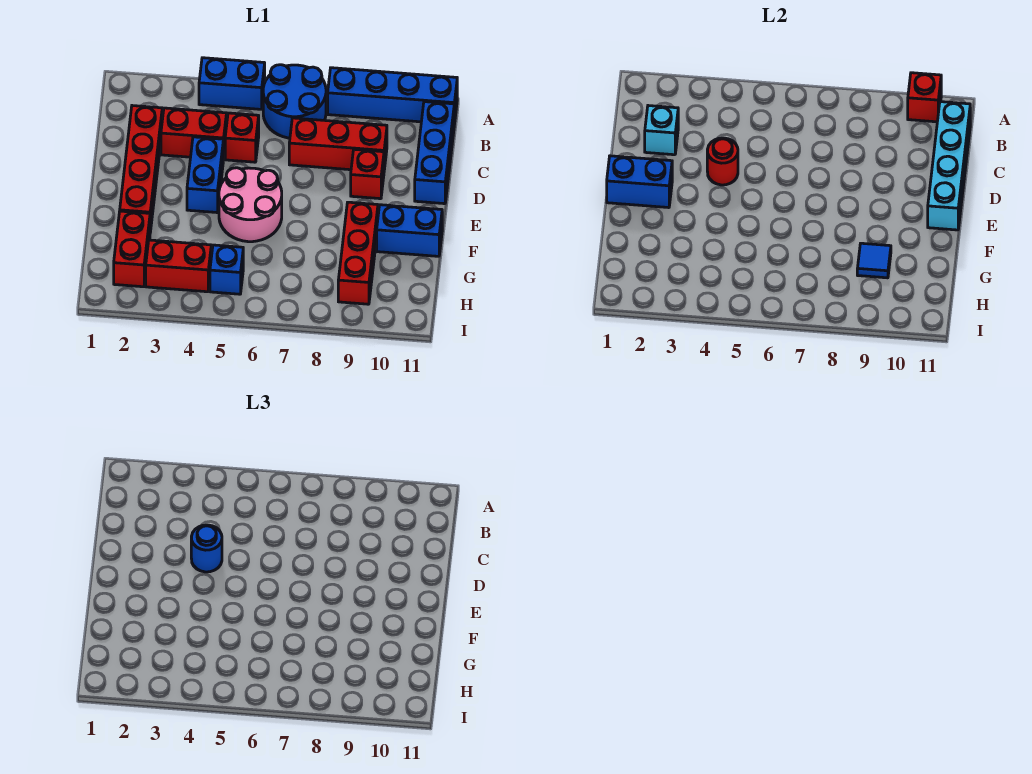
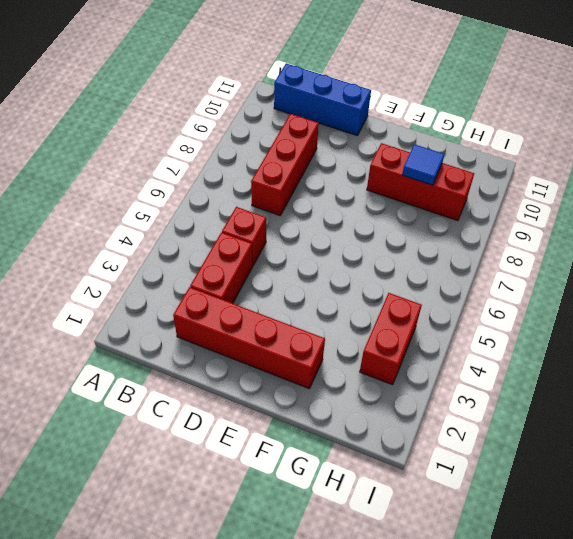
none -> blue brick A4:A5 level 1
none -> blue round brick A6:B7 level 1
none -> blue brick A8:A11 level 1

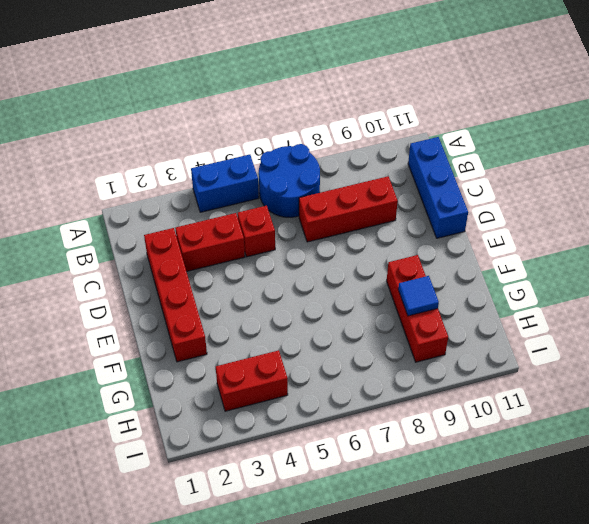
none -> blue brick A8:A11 level 1
none -> blue brick D4:E4 level 1
none -> red brick D9 level 1

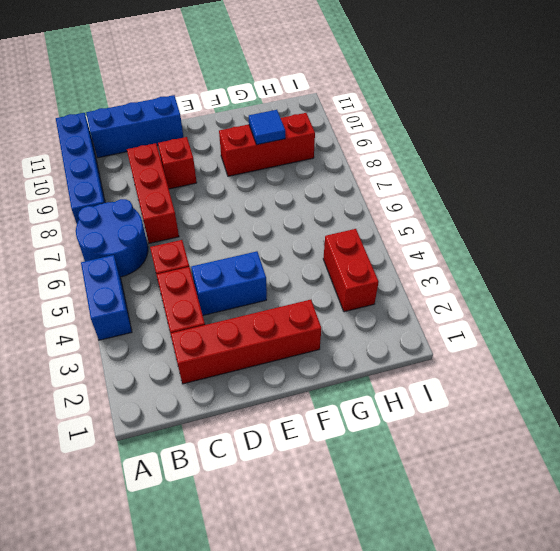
none -> pink round brick E5:F6 level 1
none -> blue brick F10:F11 level 1
none -> red brick G2:H2 level 1

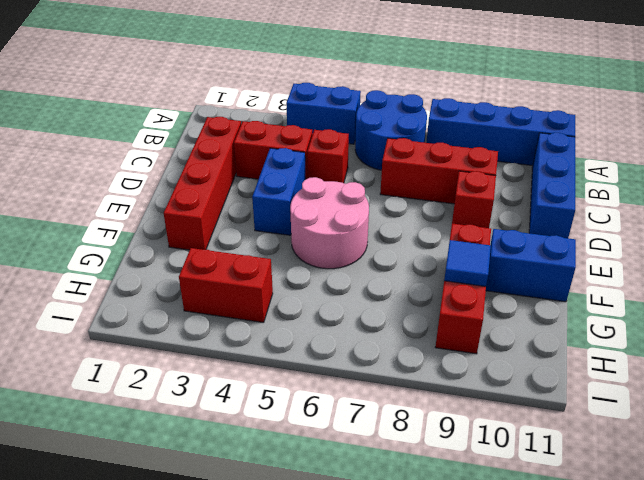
none -> red brick G2:H2 level 1
none -> blue brick H5 level 1
none -> red brick A10 level 2

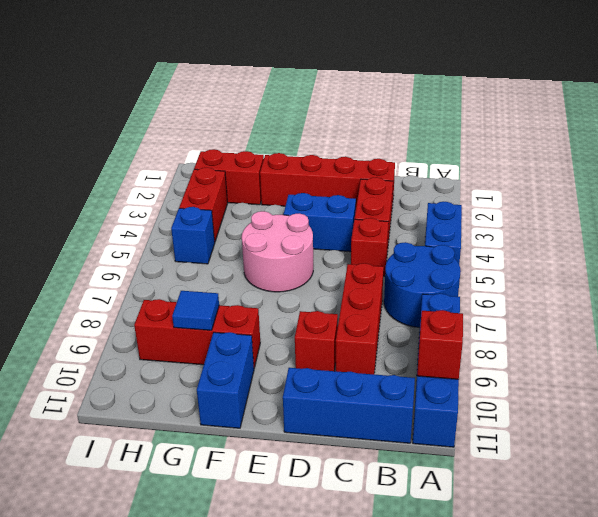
none -> cyan brick B11:E11 level 2
none -> cyan brick C2 level 2
none -> red round brick D4 level 2

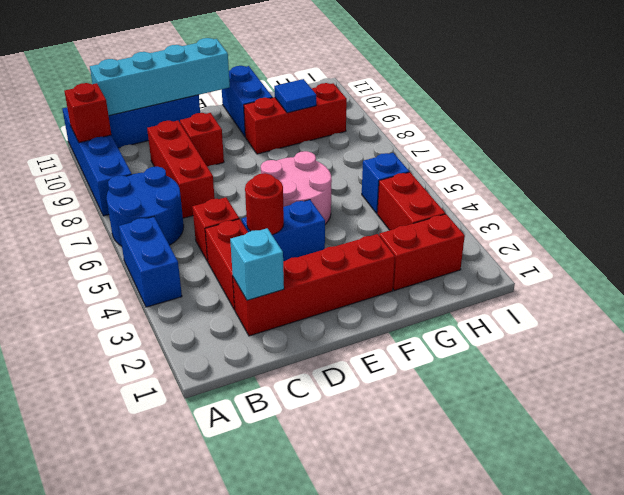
none -> blue brick E1:E2 level 2
none -> blue round brick D4 level 3

